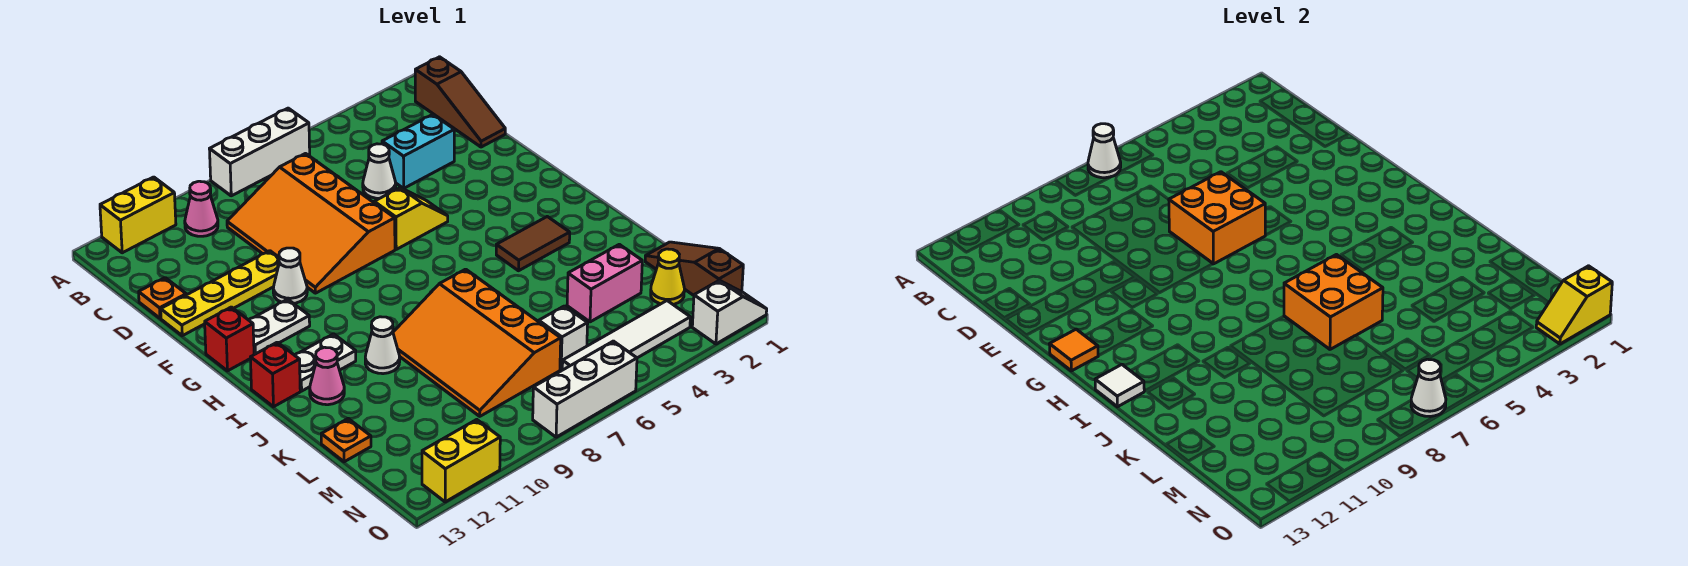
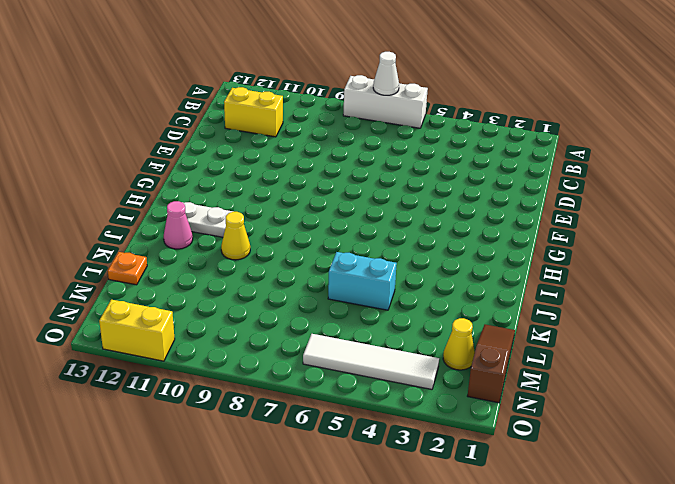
yellow brick C11:C12 level 1 -> yellow brick A11:A12 level 1
yellow cone J10 level 1 -> white cone J10 level 1
cyan brick K5:K6 level 1 -> cyan brick D3:D4 level 1
none -> brown slope B1:D1 level 1 top B
none -> pink cone B10 level 1
none -> orange slope C7:F9 level 1 top 7
none -> white cone D5 level 1

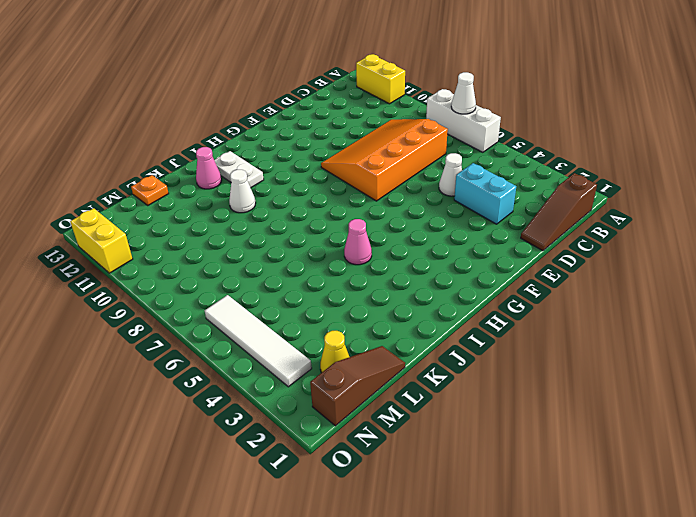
pink cone I5 level 1 -> pink cone B10 level 1
none -> orange plate D13 level 1
none -> yellow plate E10:E13 level 1
none -> yellow slope F5:F6 level 1 top 6
none -> white cone F10 level 1

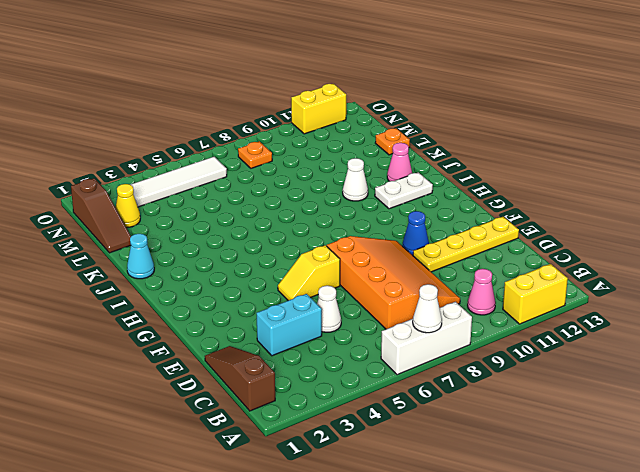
blue cone F10 level 1 -> white cone F10 level 1
cyan cone J1 level 1 -> none
orange plate N8 level 1 -> orange plate D13 level 1
none -> white plate G11:G12 level 1
none -> red brick G13 level 1
none -> brown tile I3:I4 level 1
none -> red brick I13 level 1

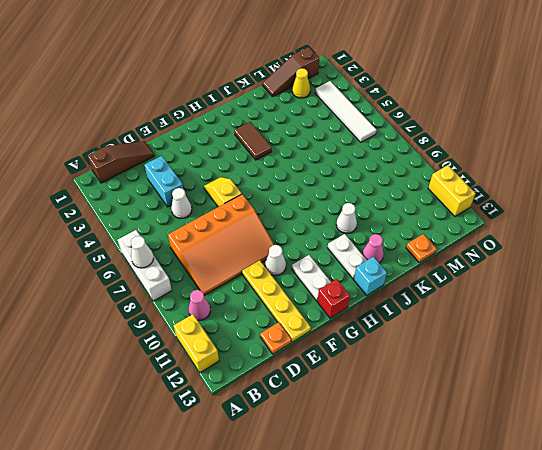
cyan brick I13 level 1 -> red brick I13 level 1
none -> orange slope J7:M9 level 1 top 7
none -> pink brick L3:L4 level 1
none -> white brick M6 level 1
none -> white slope O1:O2 level 1 top 2

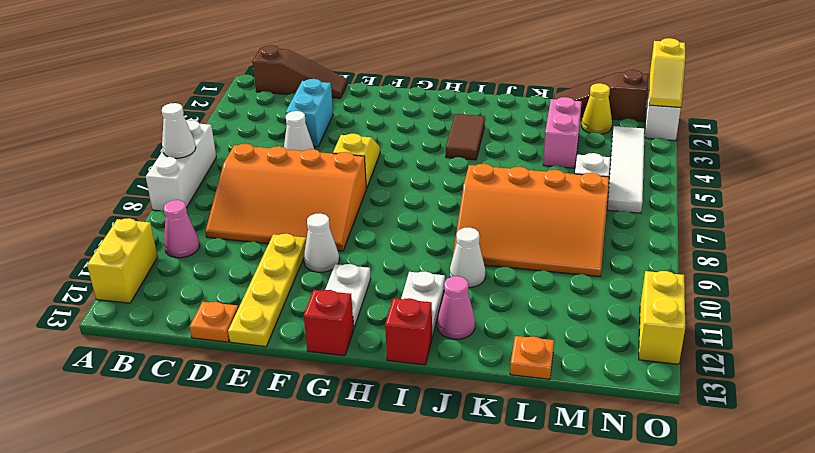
none -> white brick O6:O8 level 1
none -> orange brick E6:F7 level 2
none -> orange tile G13 level 2
none -> white tile I13 level 2

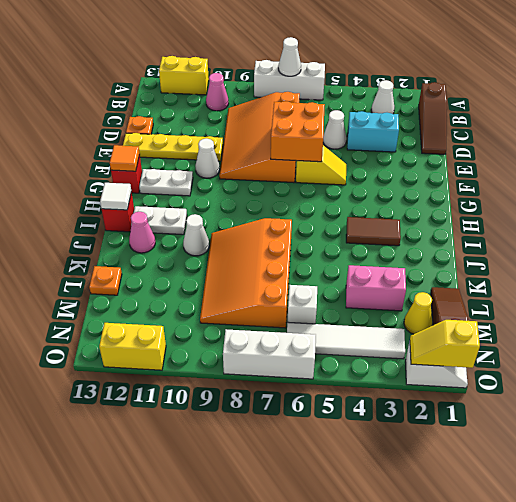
white cone B3 level 1 -> white cone O7 level 2
none -> orange brick J6:K7 level 2

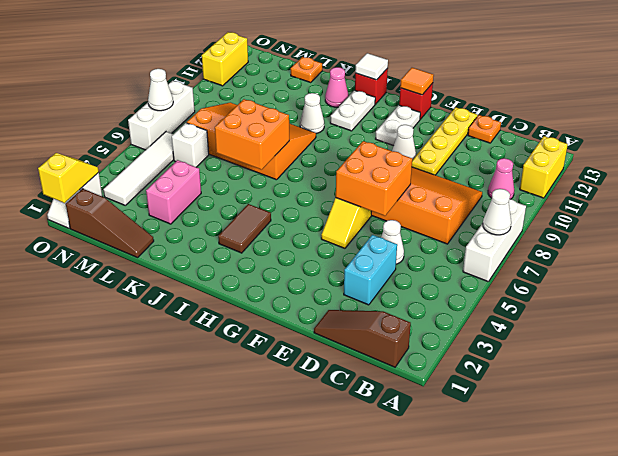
none -> yellow cone M2 level 1

